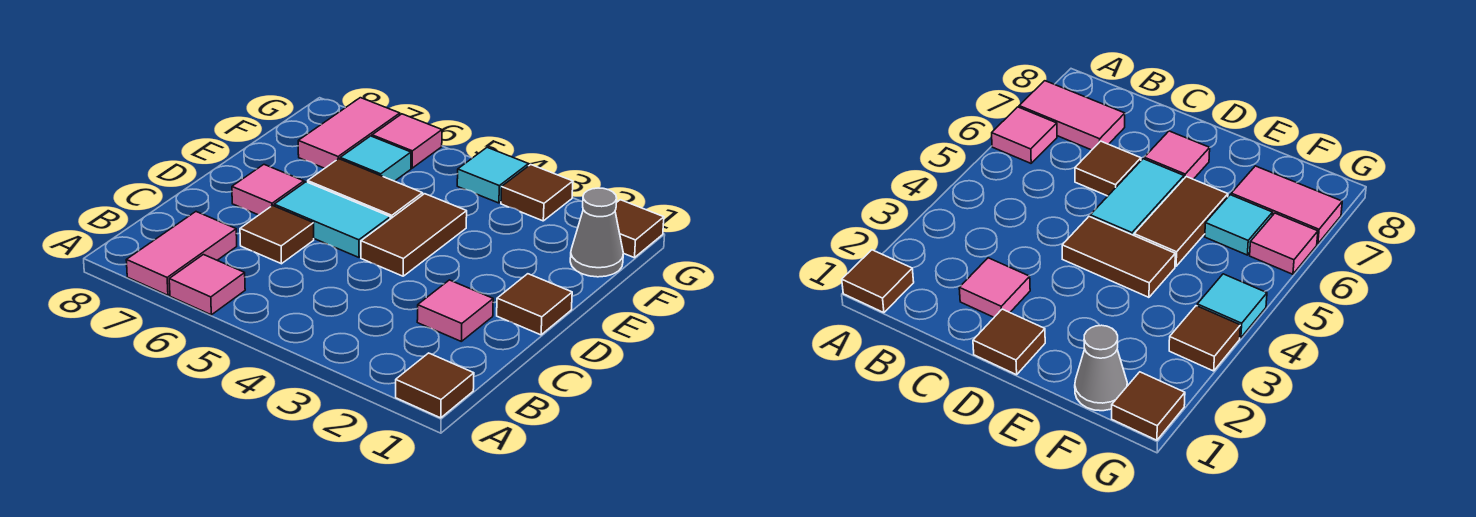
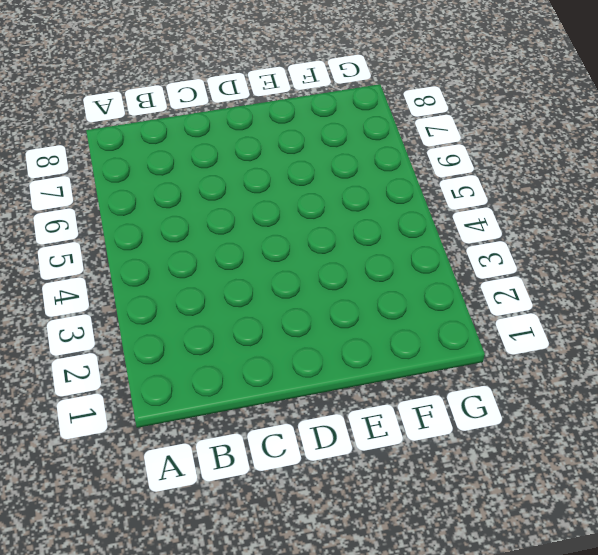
none -> brown tile A1 level 1
none -> pink tile A6 level 1
none -> pink tile A7:B7 level 1

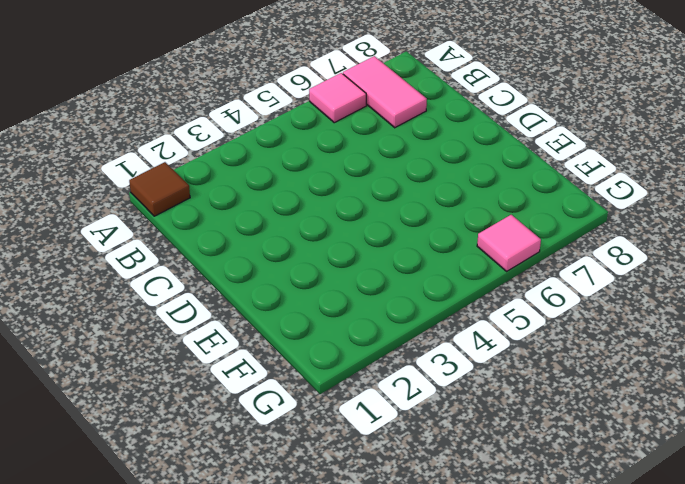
none -> pink tile C2 level 1
none -> brown tile C6 level 1
none -> brown tile D1 level 1

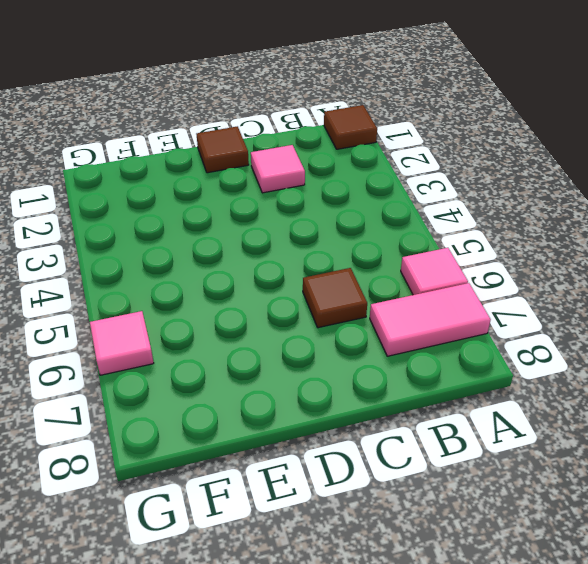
none -> brown tile D4:E4 level 1
none -> cyan tile D5:D6 level 1
none -> pink tile D7 level 1

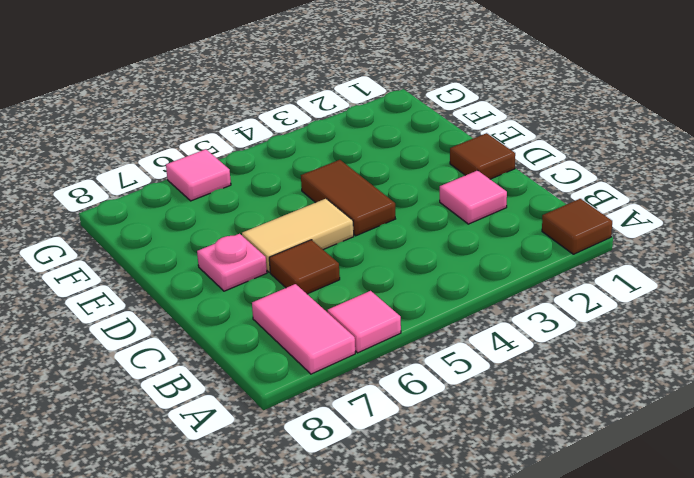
tan tile D5:D6 level 1 -> cyan tile D5:D6 level 1
pink plate D7 level 1 -> pink tile D7 level 1
none -> brown tile E5:E6 level 1
none -> grey cone F1 level 1
none -> cyan tile F6 level 1

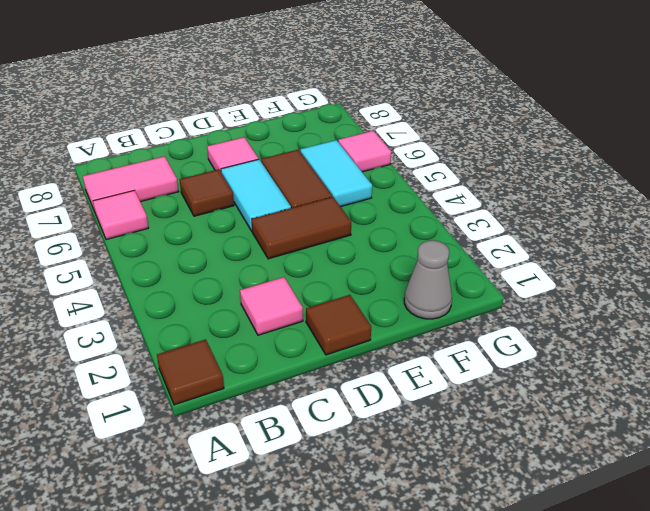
cyan tile F5:F6 level 1 -> cyan tile F6 level 1
none -> pink tile F7:G7 level 1
none -> brown tile G1 level 1
none -> brown tile G3 level 1

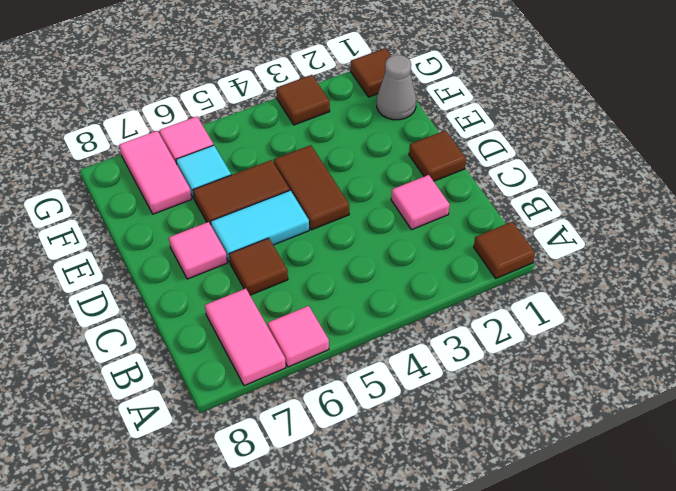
none -> cyan tile G4 level 1

